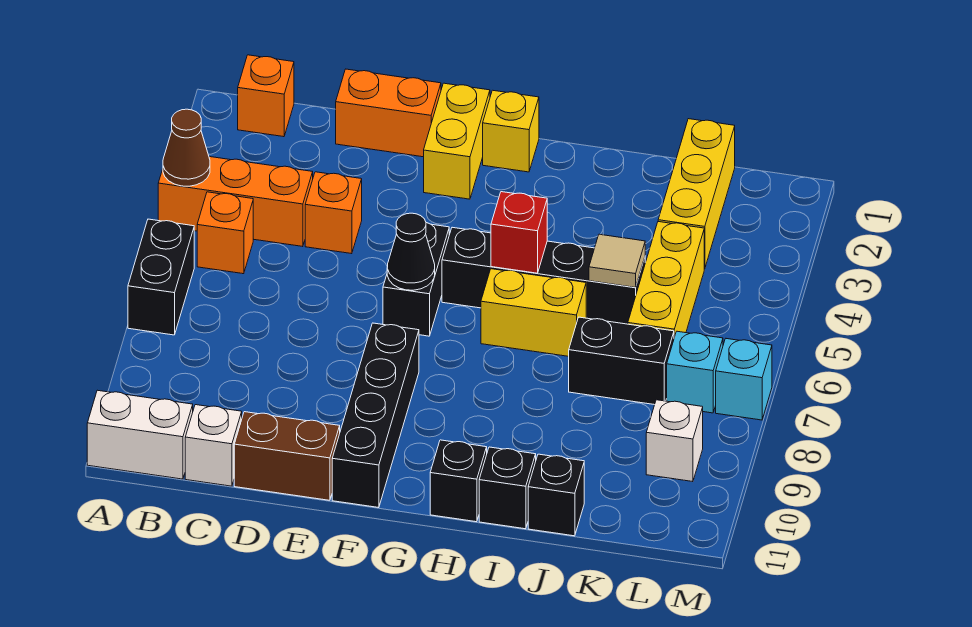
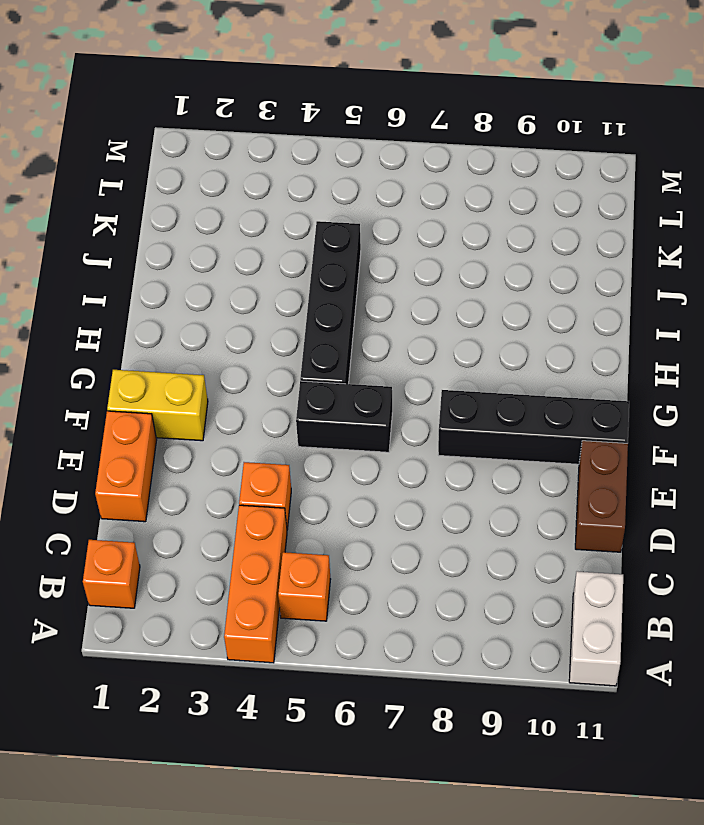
none -> black brick A6:A7 level 1
none -> white brick C11 level 1
none -> yellow brick G1 level 1

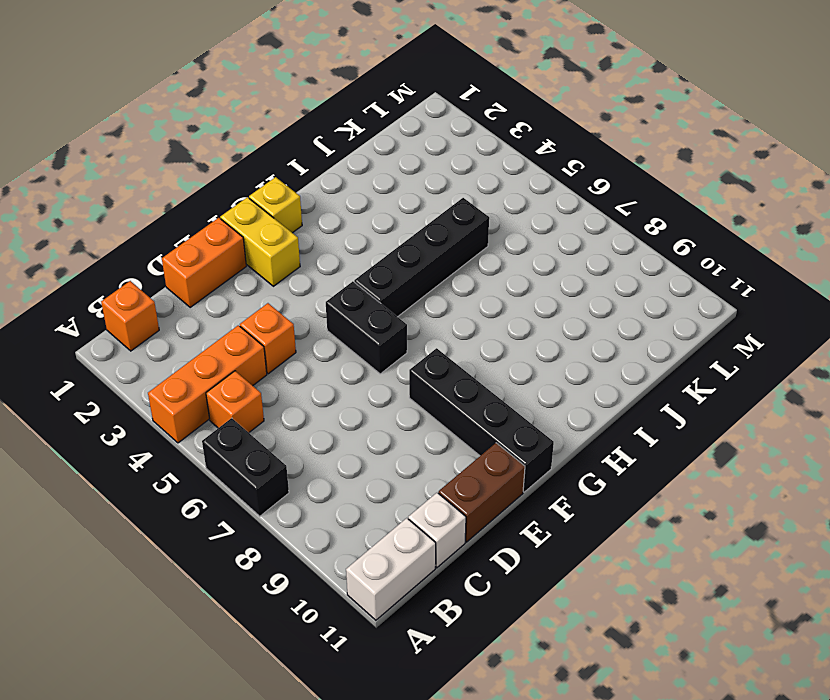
none -> yellow brick H6:I6 level 1
none -> black brick H11 level 1
none -> black brick I11 level 1

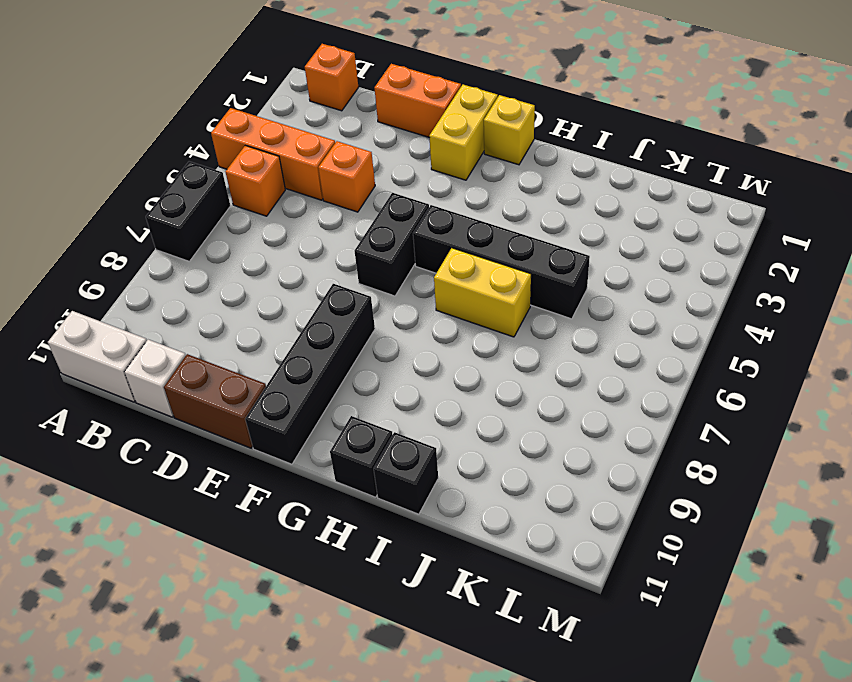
none -> black brick J7:K7 level 1
none -> black brick J11 level 1
none -> yellow brick K1:K3 level 1

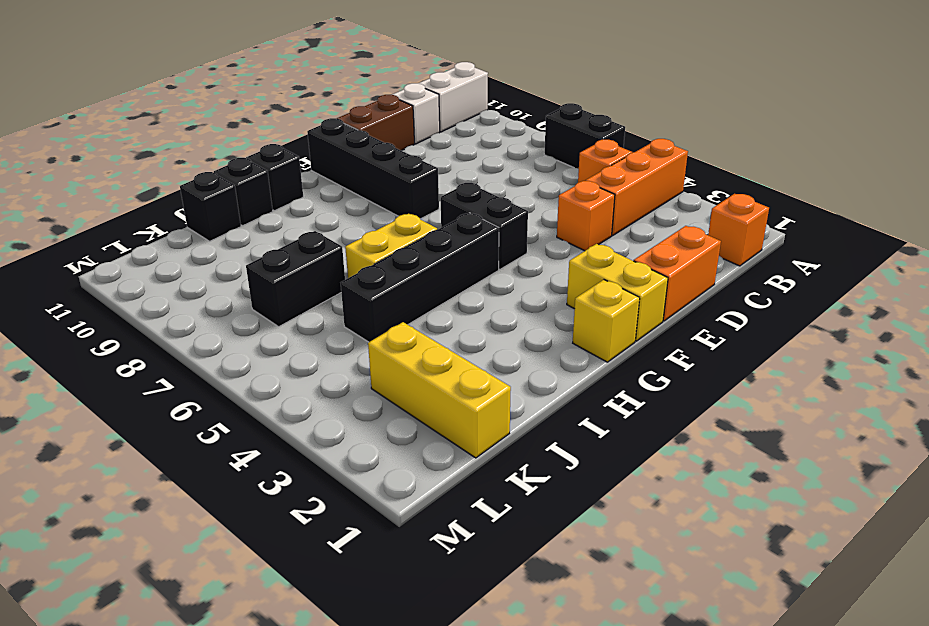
none -> yellow brick K4:K6 level 1
none -> cyan brick L7 level 1
none -> white brick L9 level 1

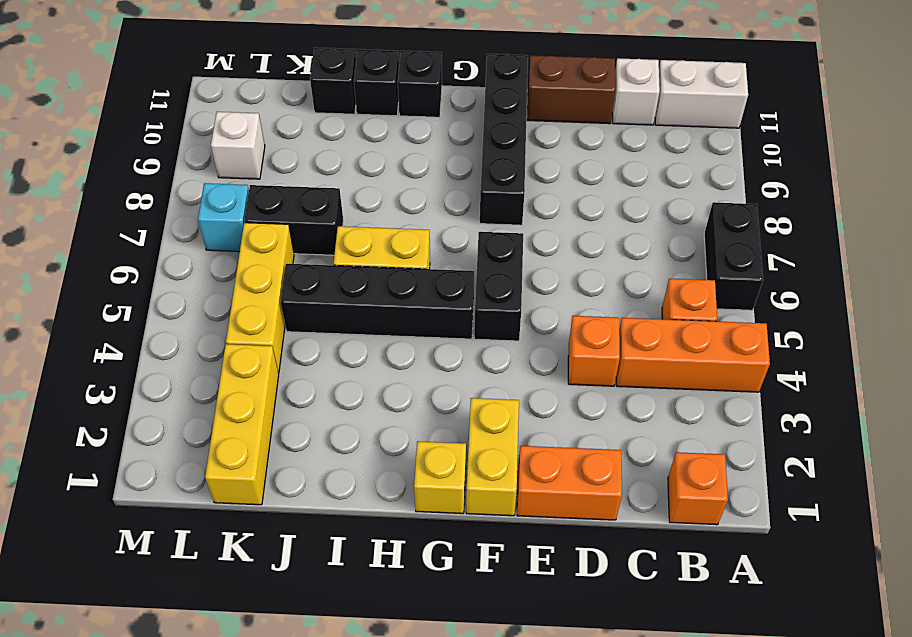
none -> cyan brick M7 level 1
none -> brown cone A4 level 2
none -> black cone F6 level 2

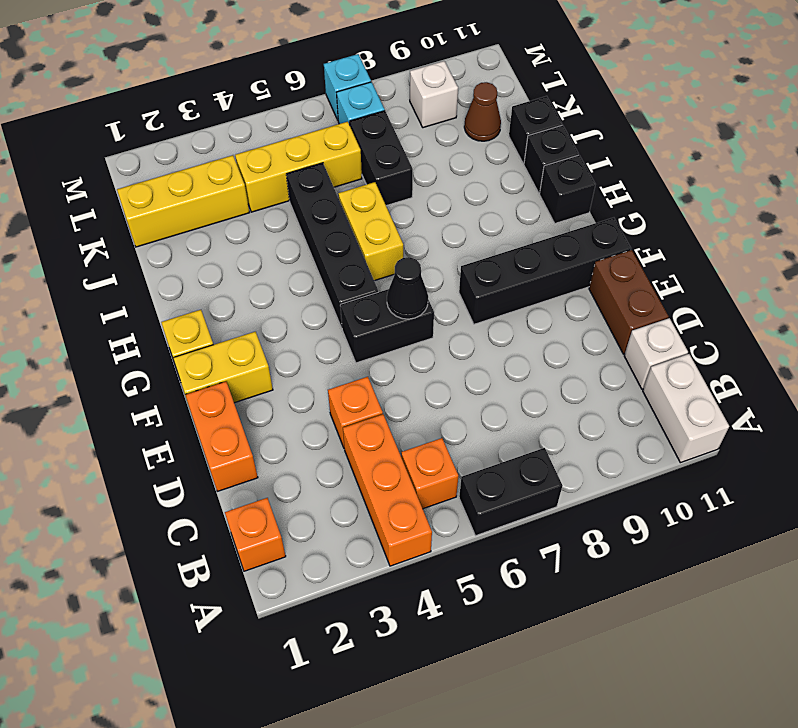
brown cone K10 level 1 -> brown cone A4 level 2
none -> red brick H5 level 2
none -> tan tile J5 level 2

